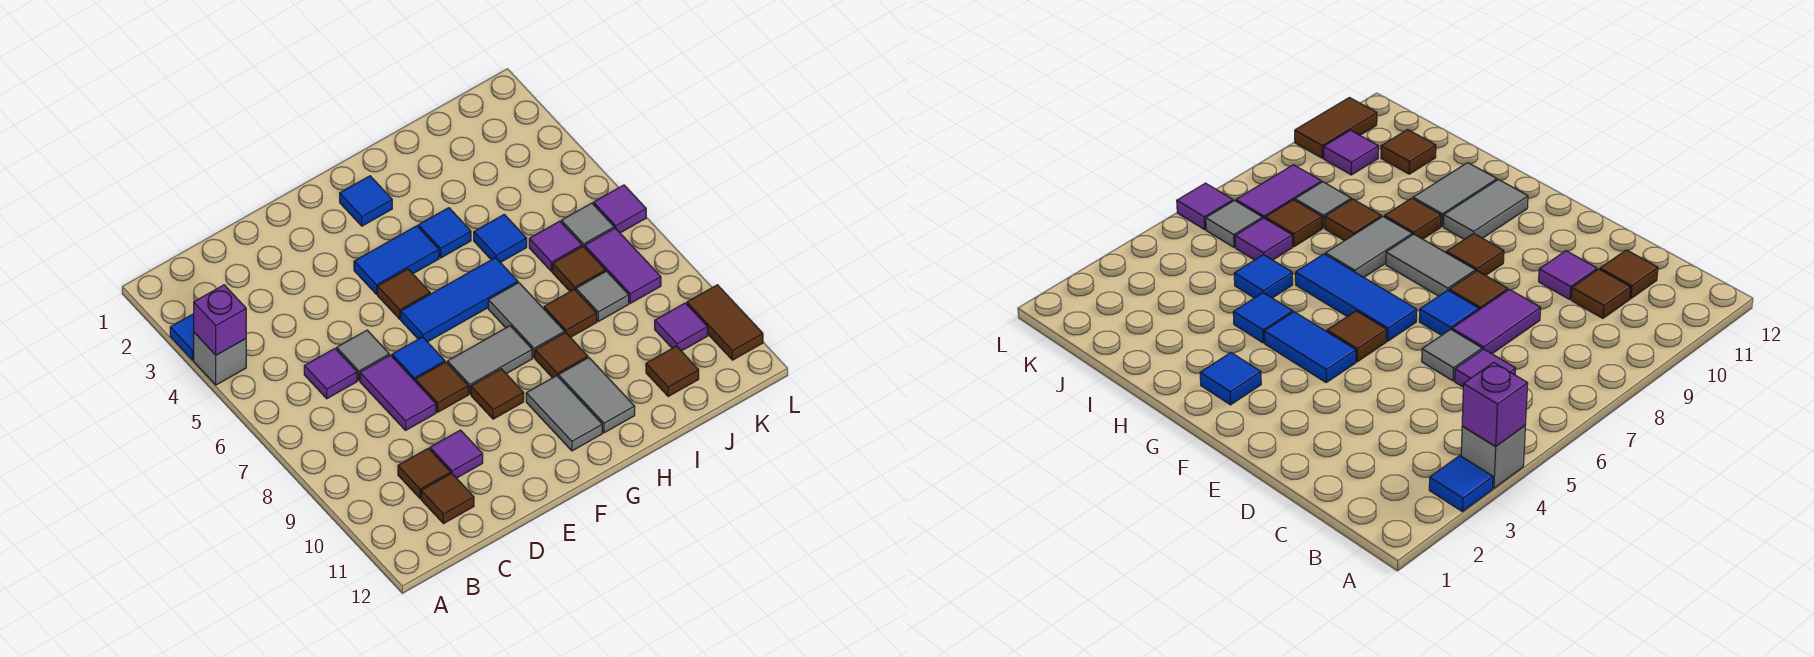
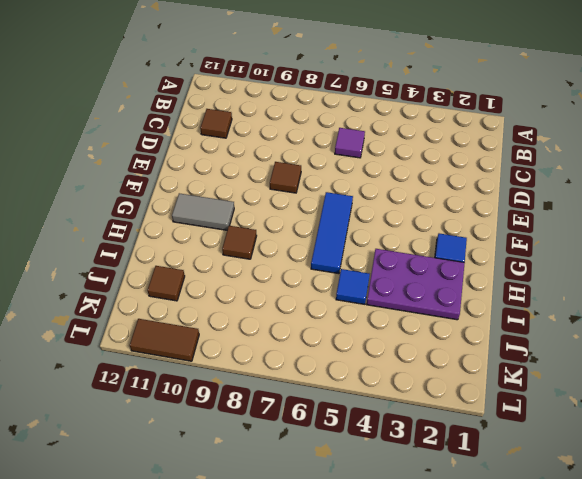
purple plate H2:I4 level 1 -> blue tile H4 level 1
none -> blue tile A3 level 1
none -> grey brick A4 level 1
none -> brown tile C10 level 1
none -> grey tile D6 level 1

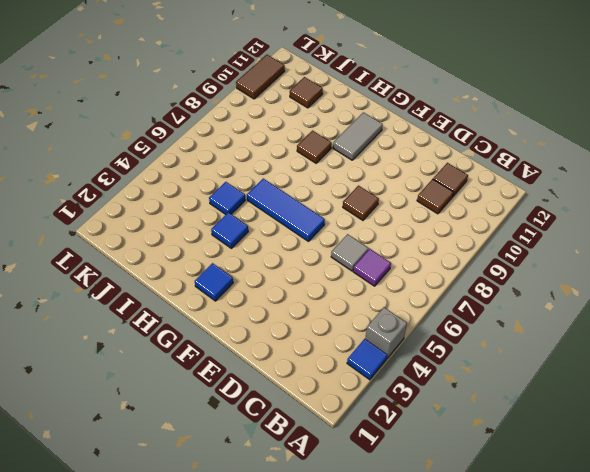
none -> purple tile D7:D8 level 1
none -> purple tile D10 level 1
none -> blue tile E7 level 1
none -> blue tile F4:G4 level 1

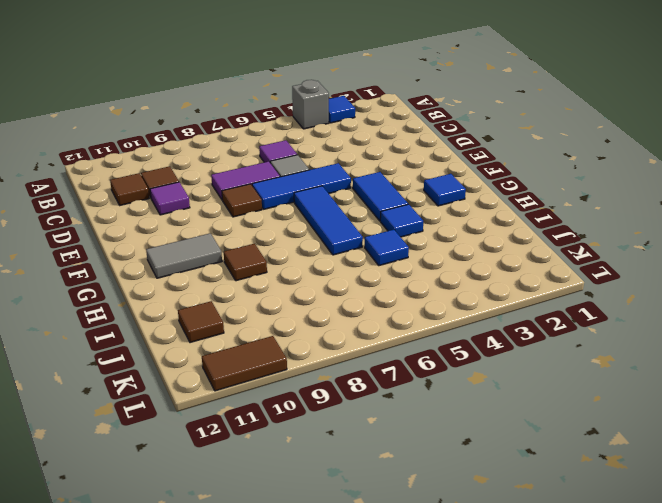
blue tile E5:E7 level 1 -> blue tile E7 level 1
none -> brown tile F5 level 1
none -> grey tile F8:G8 level 1
none -> brown tile F9 level 1
none -> grey tile H7:H8 level 1

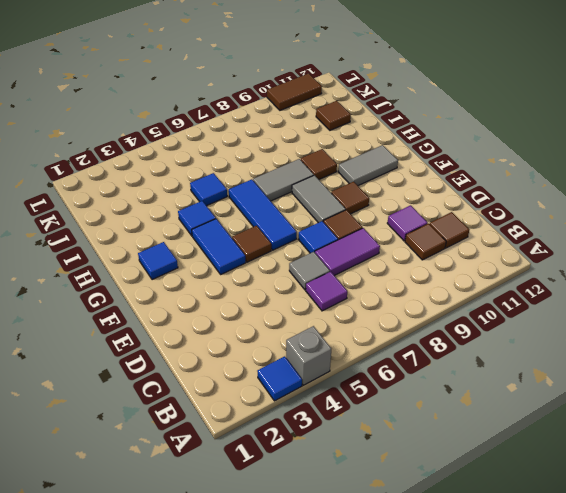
none -> grey tile H10:H11 level 1
none -> brown tile I8 level 1
none -> purple tile J6 level 1
none -> brown tile J7 level 1

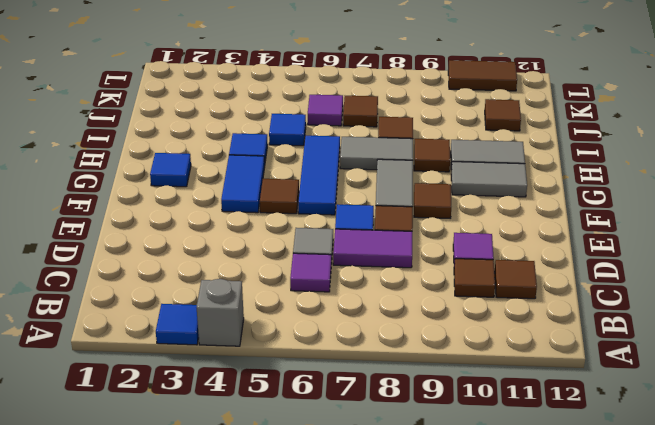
none -> grey tile J8 level 1
none -> grey tile K6 level 1
none -> purple tile K7:K8 level 1
none -> purple tile K10 level 1

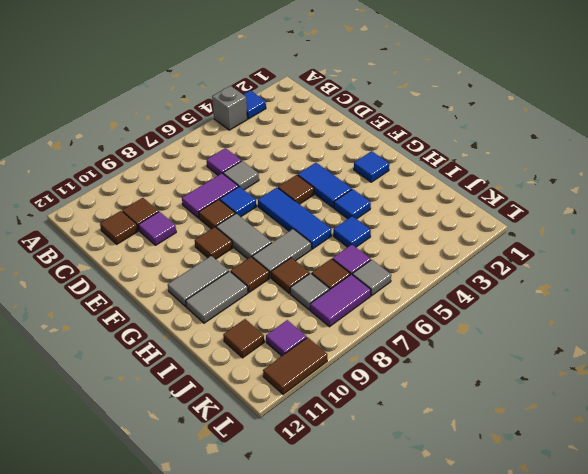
none -> purple tile L6 level 1
none -> purple brick A4 level 2

